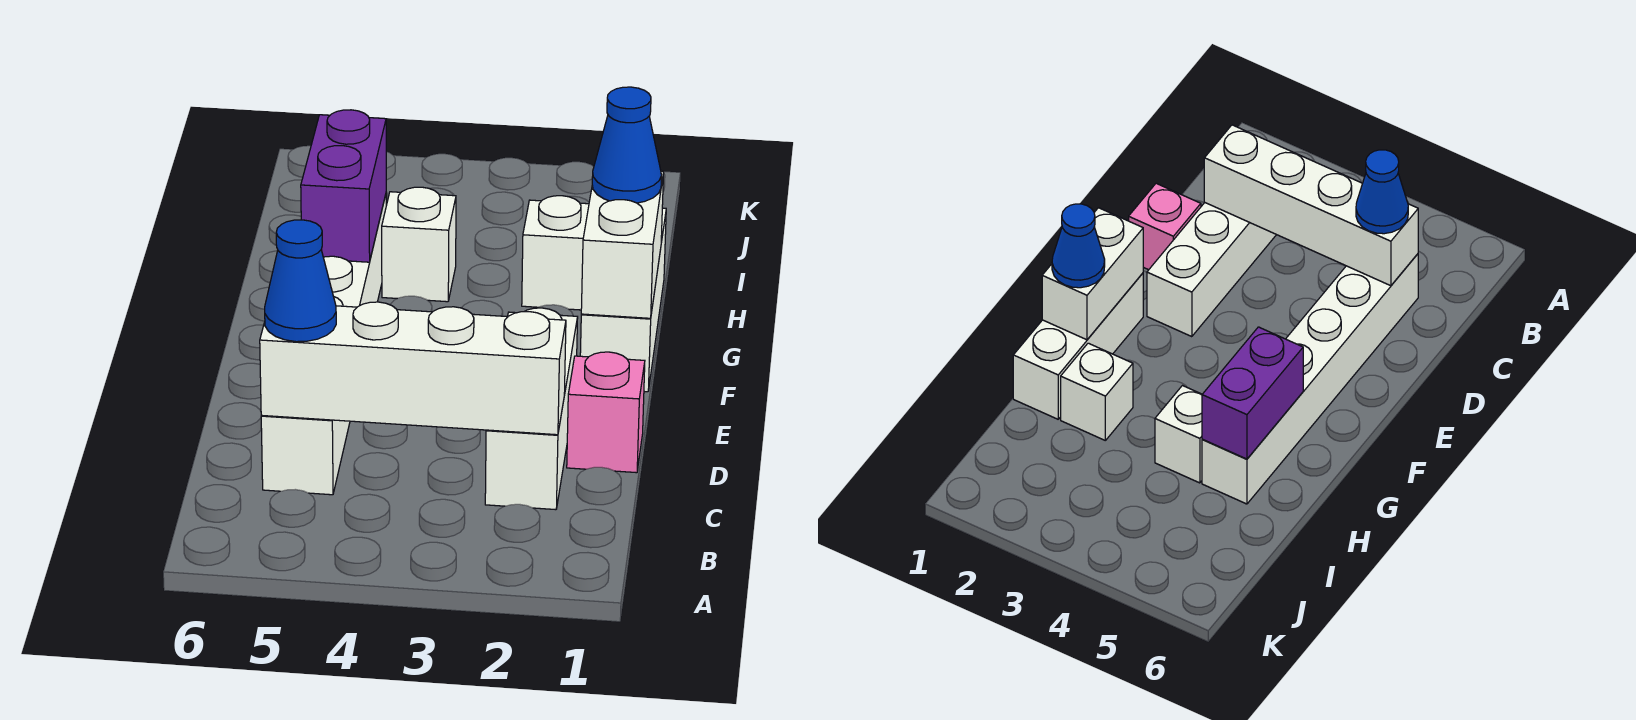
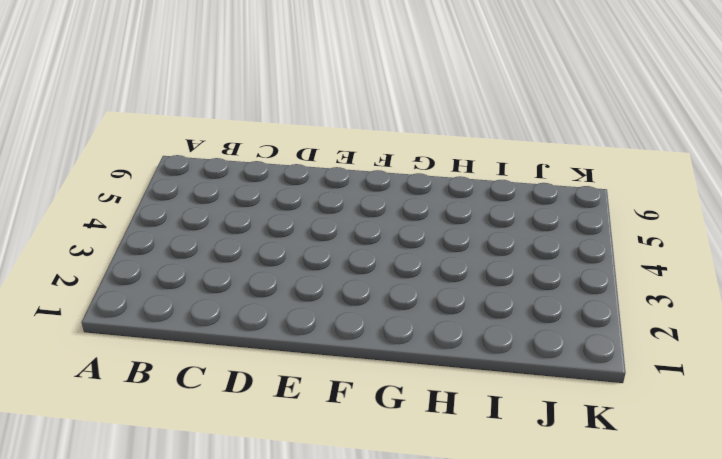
none -> white brick C2:E2 level 1
none -> white brick C5:H5 level 1

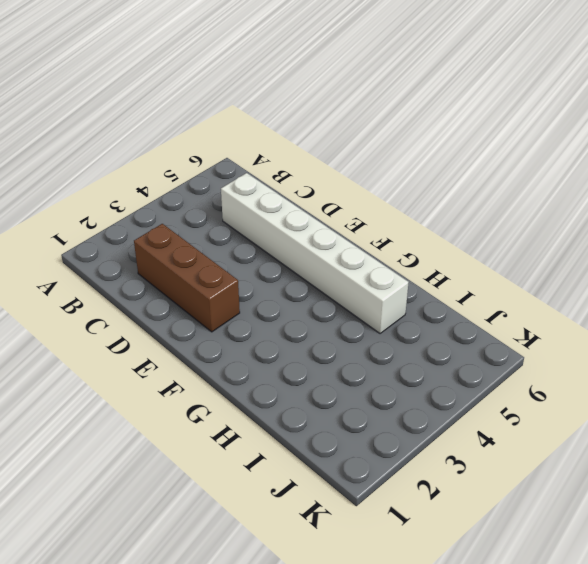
brown brick C2:E2 level 1 -> white brick C2:E2 level 1
none -> pink brick D1 level 1
none -> white brick F1:H1 level 1

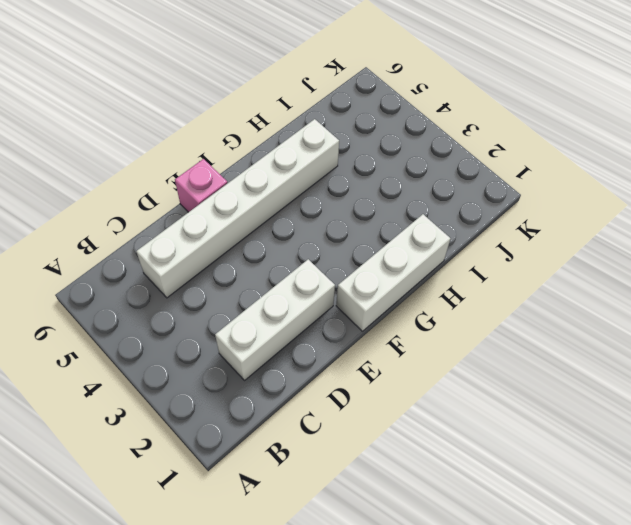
pink brick E6 level 1 -> pink brick D1 level 1
none -> white brick H2 level 1
none -> white brick H4 level 1

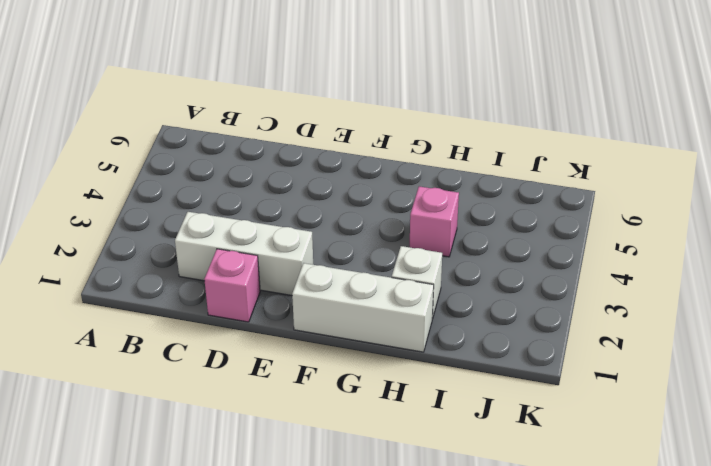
pink brick H4 level 1 -> white brick H4 level 1
none -> white brick C5:H5 level 1
none -> white brick C2:C5 level 2

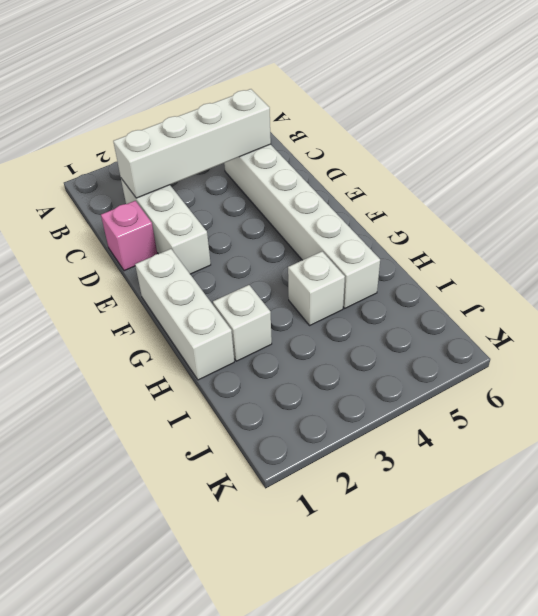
none -> white brick F1:G1 level 2
none -> purple brick G5:H5 level 2

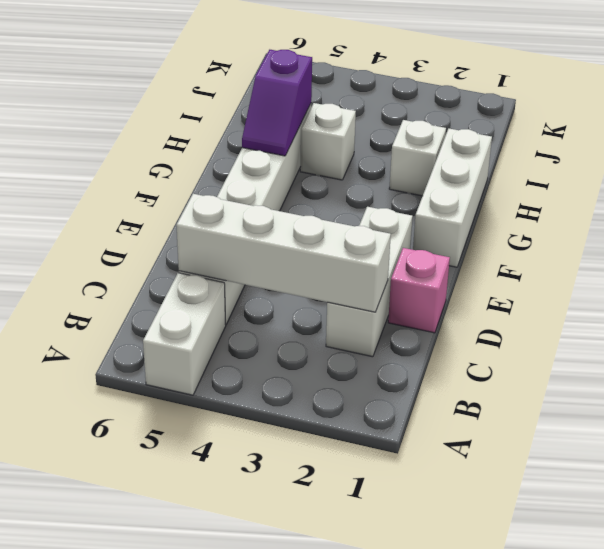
white brick A5:B5 level 1 -> white brick F1:G1 level 2
purple slope G5:H5 level 2 top H -> purple brick G5:H5 level 2
none -> blue cone C5 level 3
none -> blue cone G1 level 3

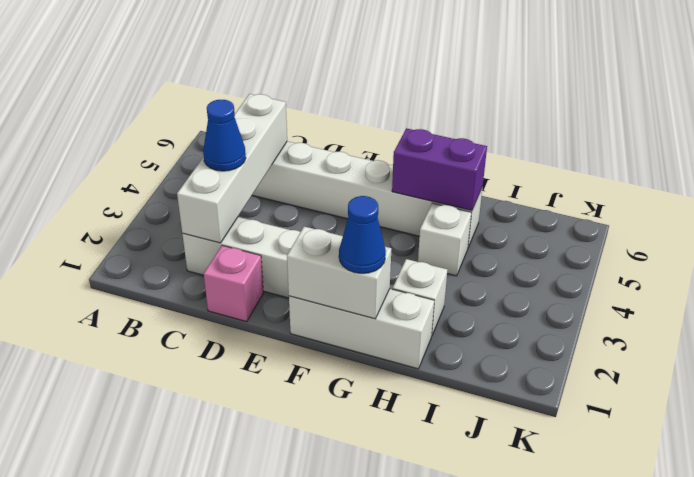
blue cone C3 level 3 -> blue cone C5 level 3

